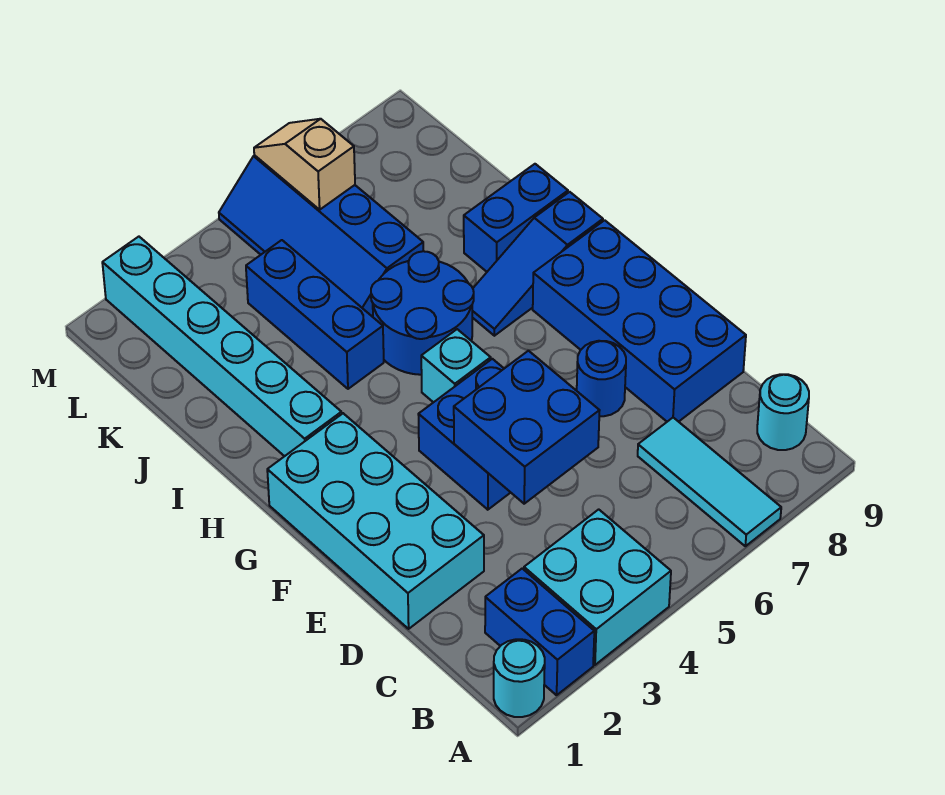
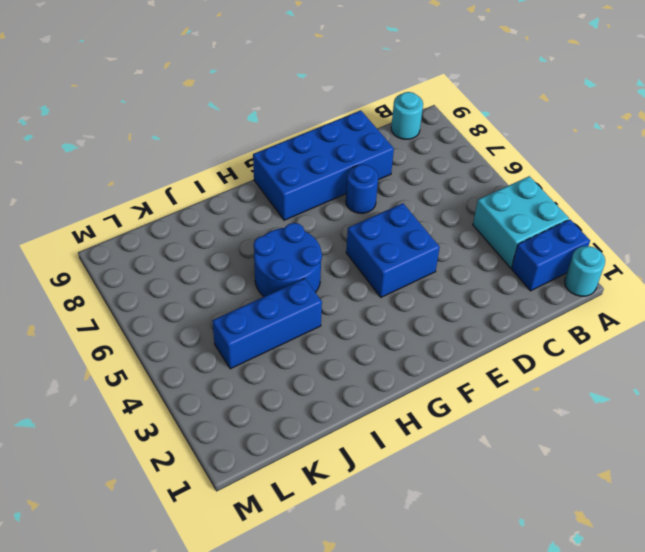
none -> cyan tile A7:C7 level 1
none -> cyan brick D1:G2 level 1
none -> cyan brick G5 level 1

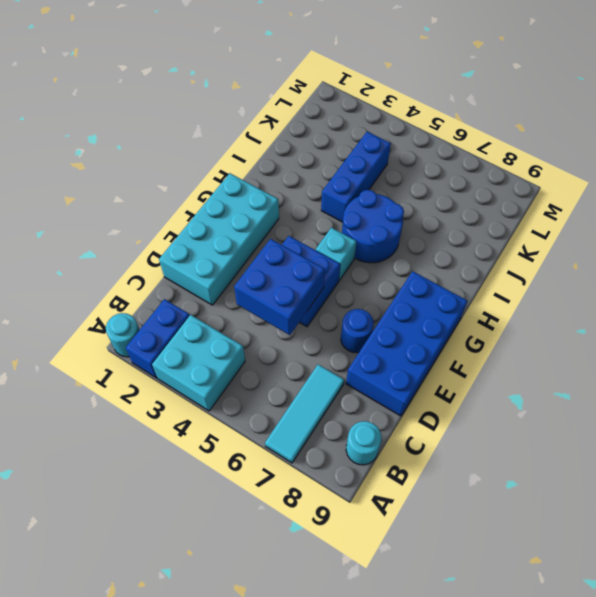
none -> cyan brick H2:M2 level 1
none -> blue slope H7:H9 level 1 top 9
none -> blue brick I8:I9 level 1

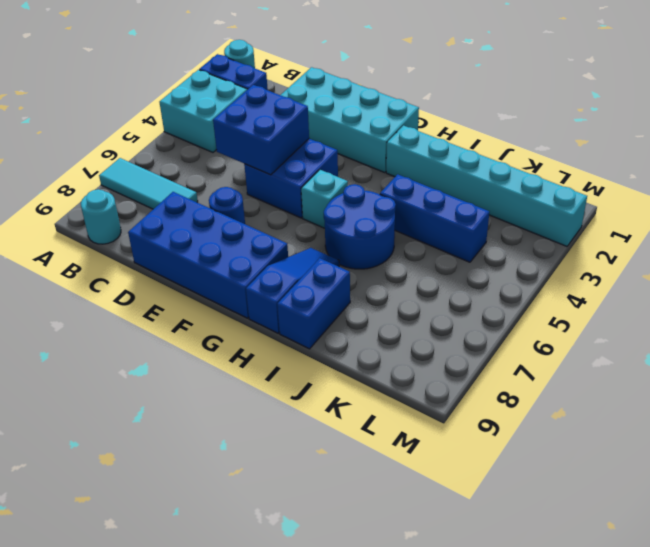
none -> blue slope J5:M6 level 1 top 6
none -> tan slope L6:M6 level 2 top L

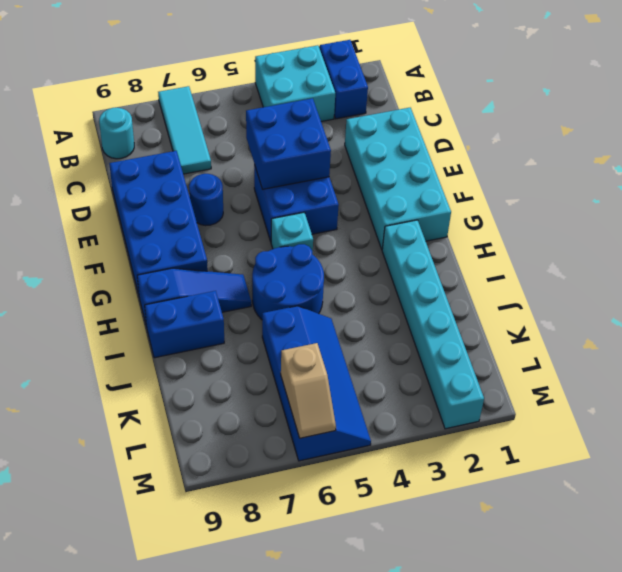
none -> cyan round brick A1 level 1
none -> blue brick I4:K4 level 1

